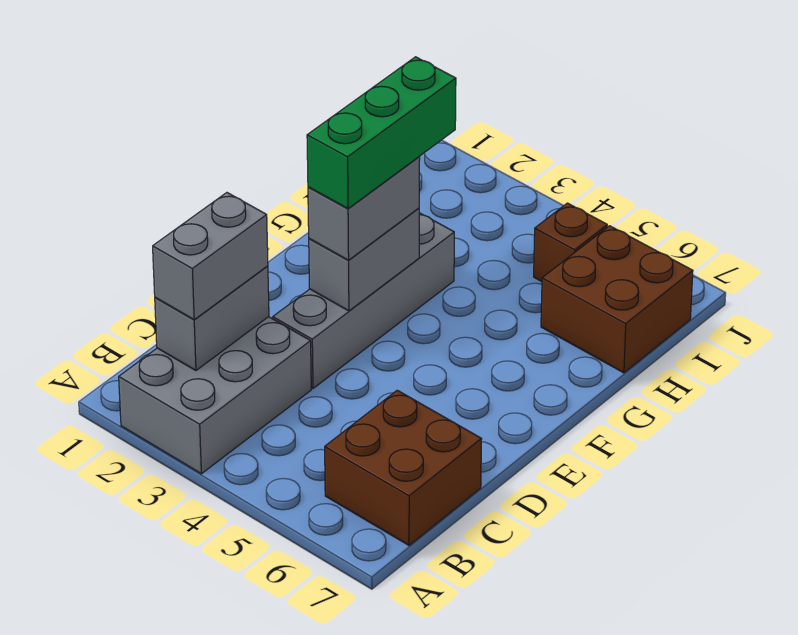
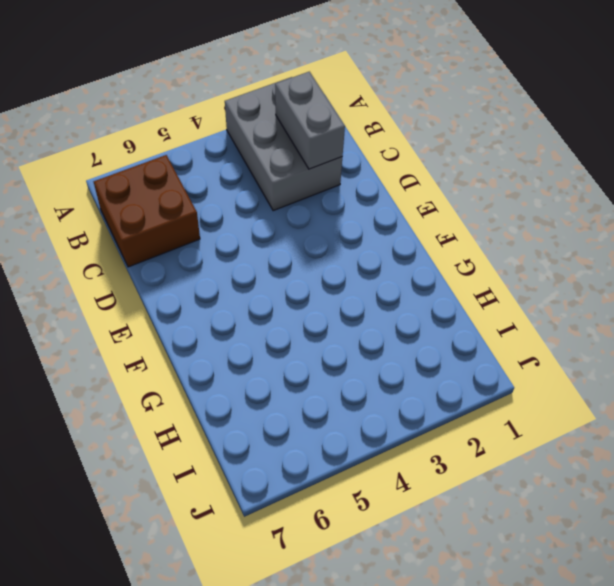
none -> grey brick D3:G3 level 1
none -> brown brick H6:I7 level 1

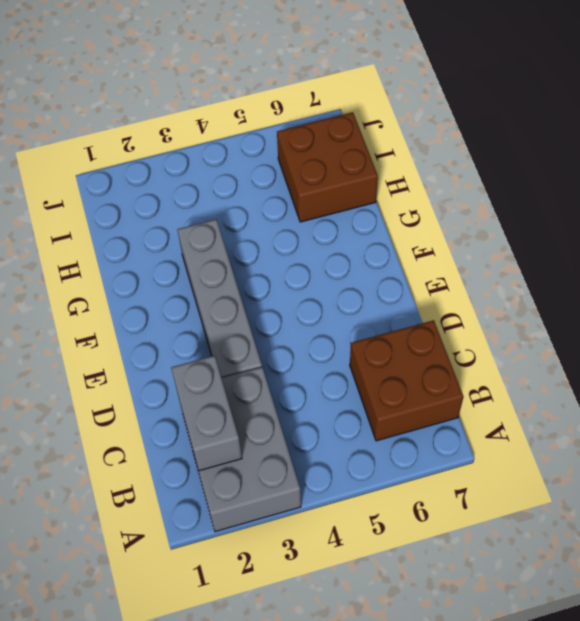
none -> brown brick I5 level 1
none -> grey brick E3:F3 level 2

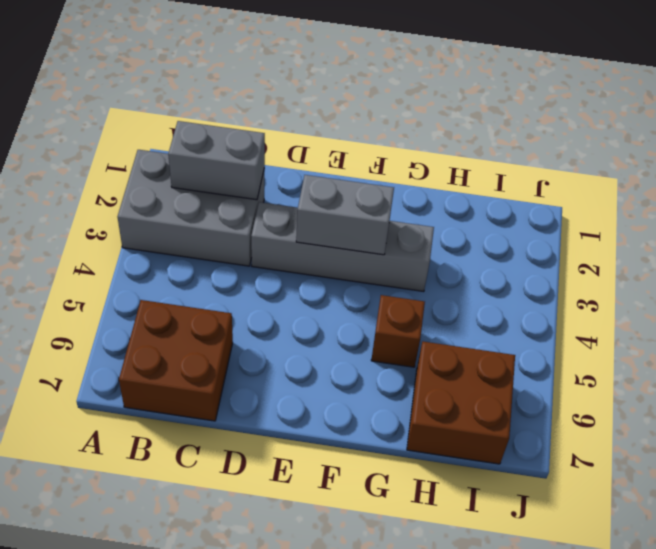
brown brick G5 level 1 -> brown brick I5 level 1
none -> grey brick B2:C2 level 3
none -> grey brick E3:F3 level 3

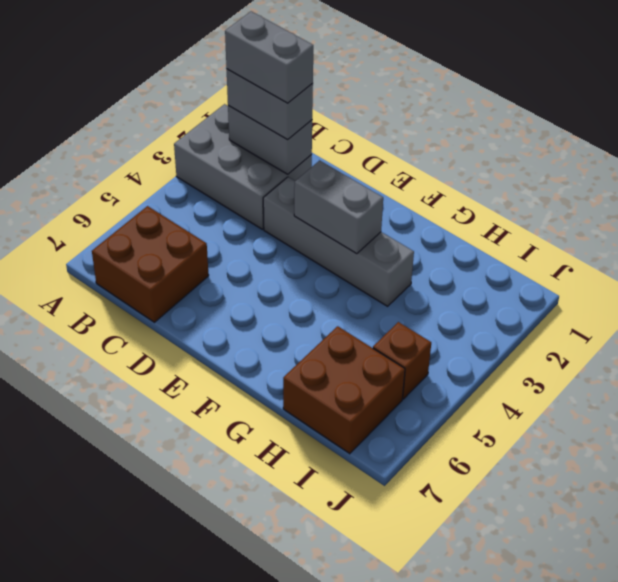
grey brick B2:C2 level 4 -> grey brick E3:F3 level 3
none -> green brick E3:G3 level 4

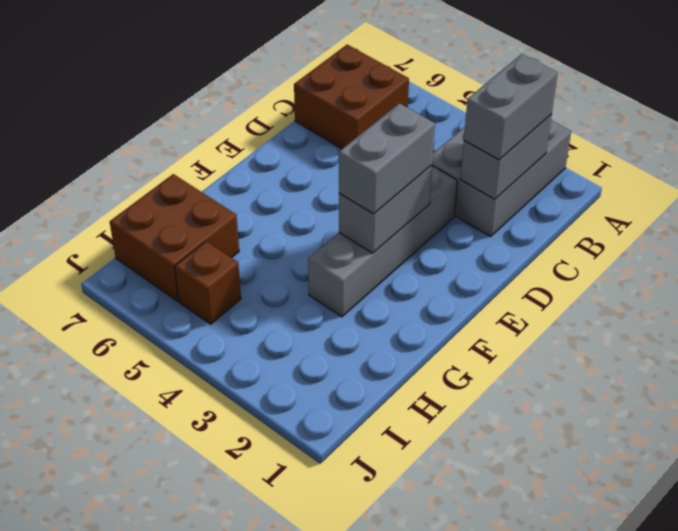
none -> green brick E3:G3 level 4

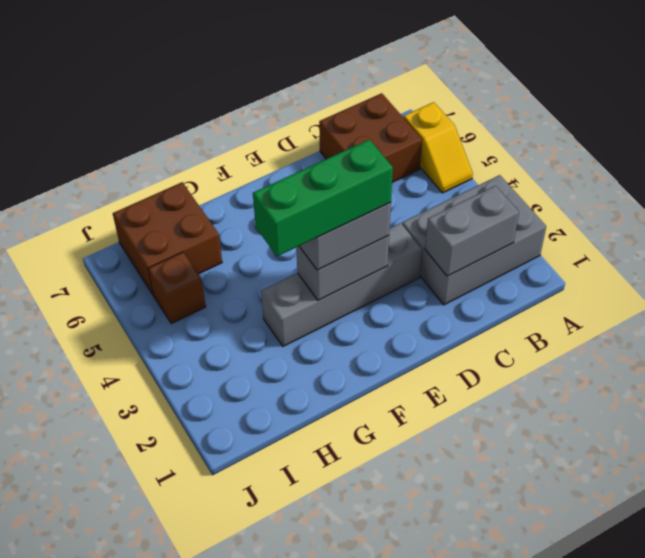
yellow slope A5:A6 level 1 top 6 -> none
none -> grey brick B2:C2 level 3

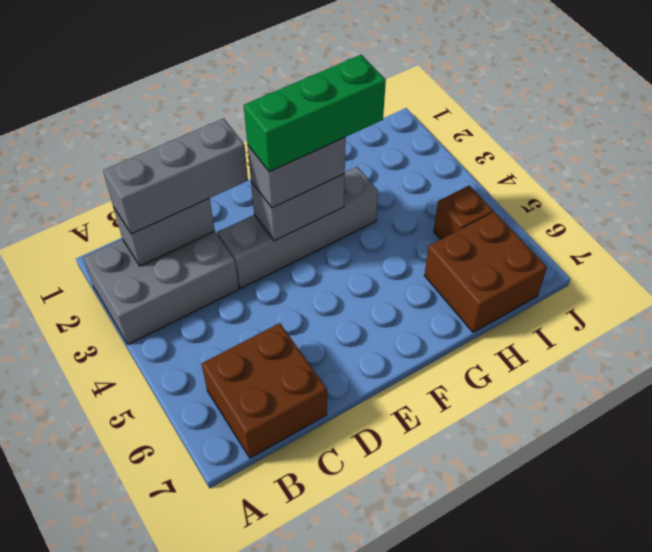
grey brick B2:D2 level 3 -> grey brick B2:C2 level 3

